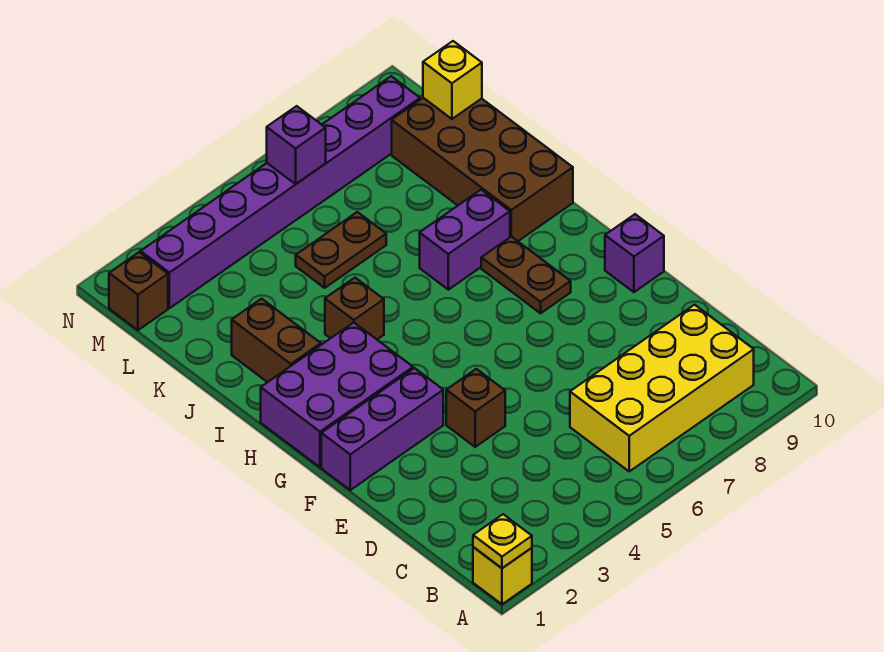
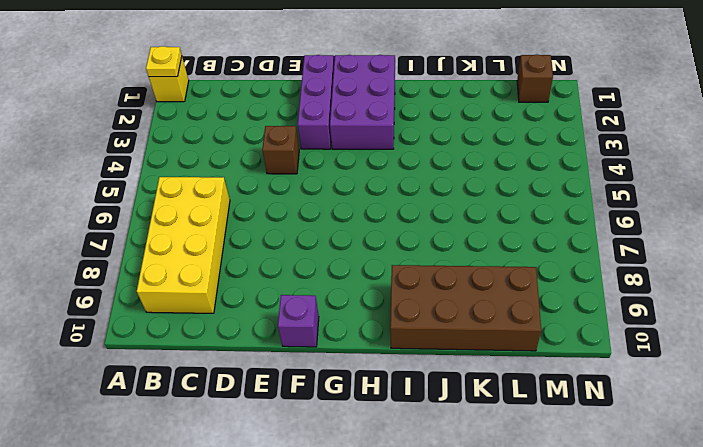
none -> brown plate G8:H8 level 1
none -> brown brick I2:J2 level 1
none -> brown brick I4 level 1

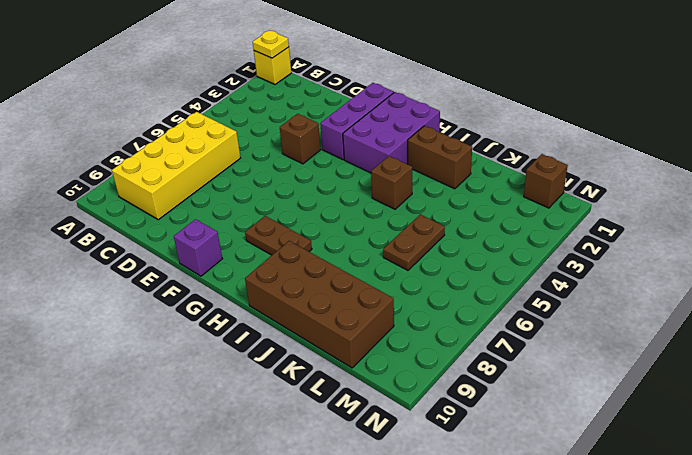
none -> purple brick I7:I8 level 1
none -> purple brick M2:M9 level 1
none -> yellow brick L10 level 2

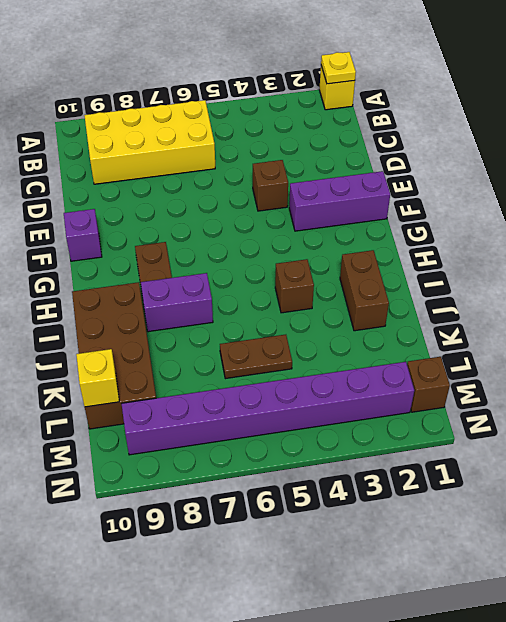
none -> purple brick G1:H3 level 1
none -> purple brick M6 level 2

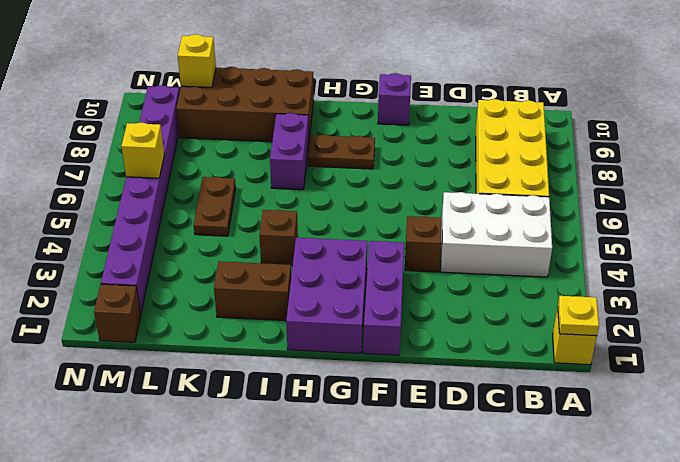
white brick B4:D5 level 1 -> none
yellow brick M6 level 2 -> purple brick M6 level 2

